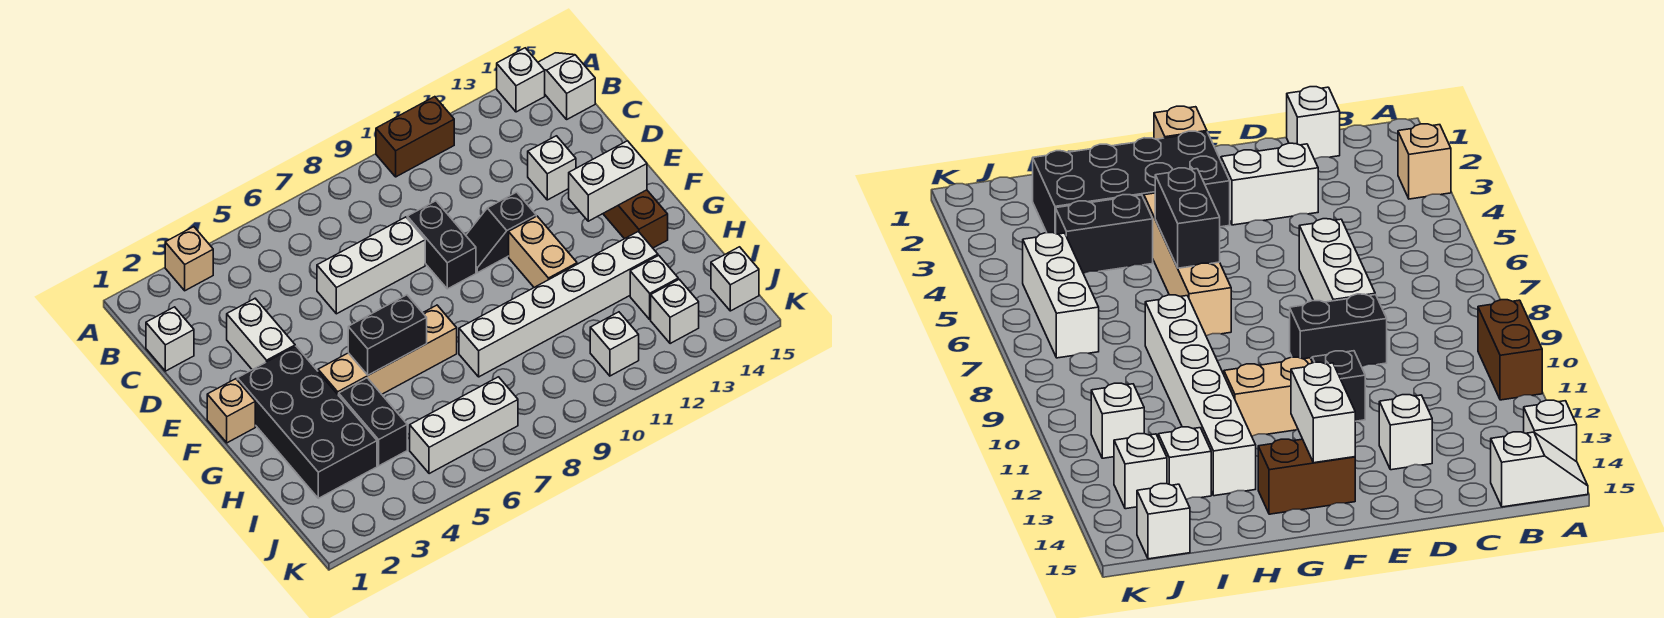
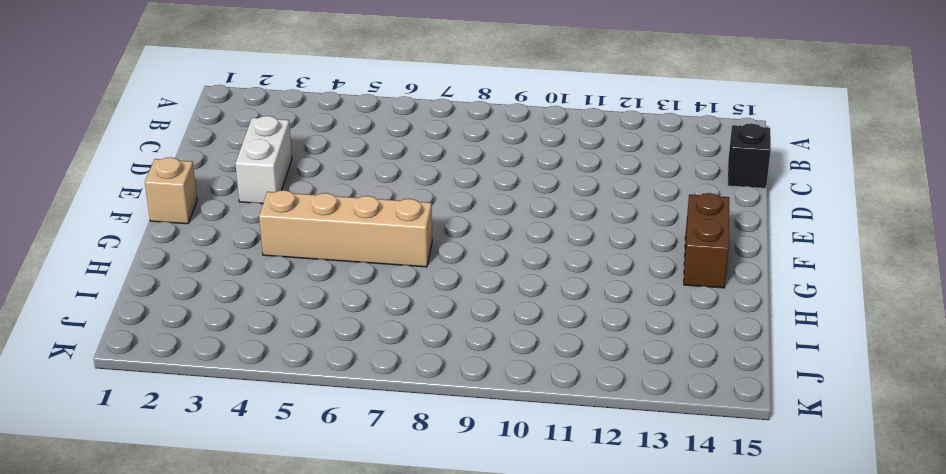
black brick C15 level 1 -> none
none -> tan brick A3 level 1
none -> brown brick A10:A11 level 1
none -> white brick A14 level 1

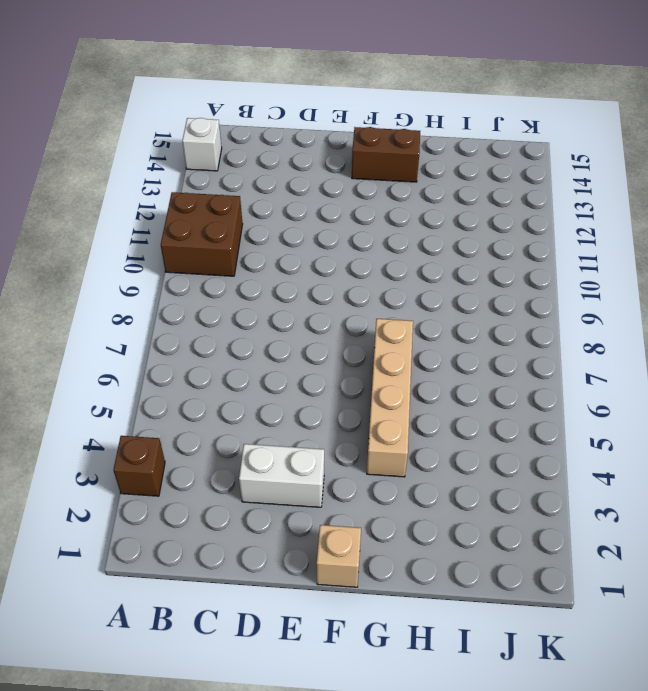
brown brick A3 level 1 -> tan brick A3 level 1
brown brick A10:B11 level 1 -> brown brick A10:A11 level 1
none -> white slope A15:B15 level 1 top B
none -> white brick C1 level 1
none -> white brick D6:D8 level 1

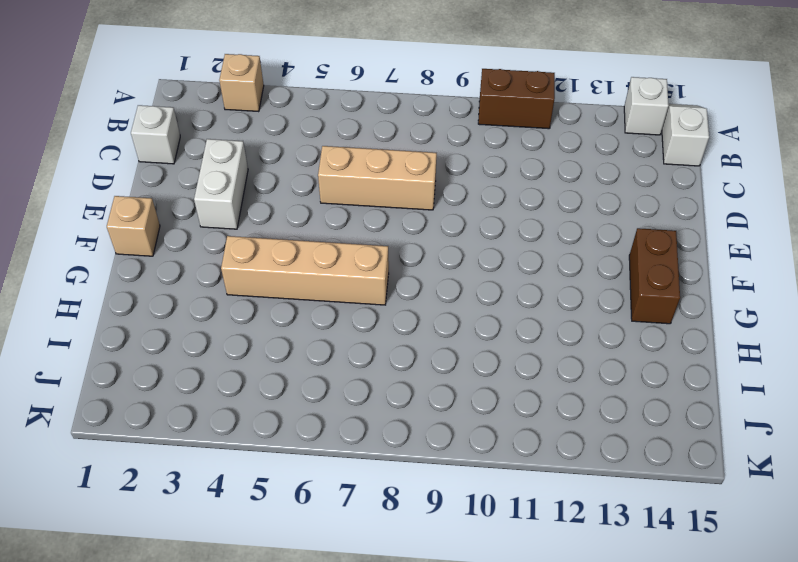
tan brick D6:D8 level 1 -> white brick D6:D8 level 1
none -> black brick D9:E9 level 1
none -> white brick D13 level 1
none -> black slope E10:E11 level 1 top 11

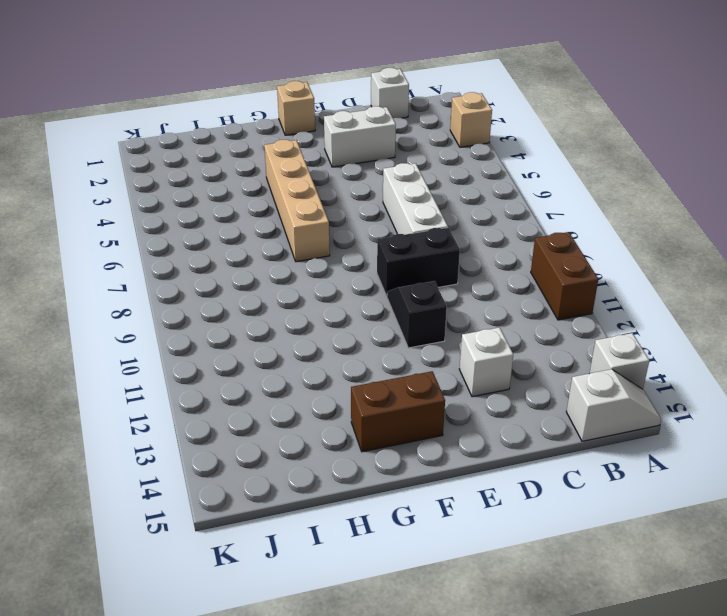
none -> black brick F2:I3 level 1
none -> tan brick F11:G11 level 1
none -> black brick H4:I4 level 1

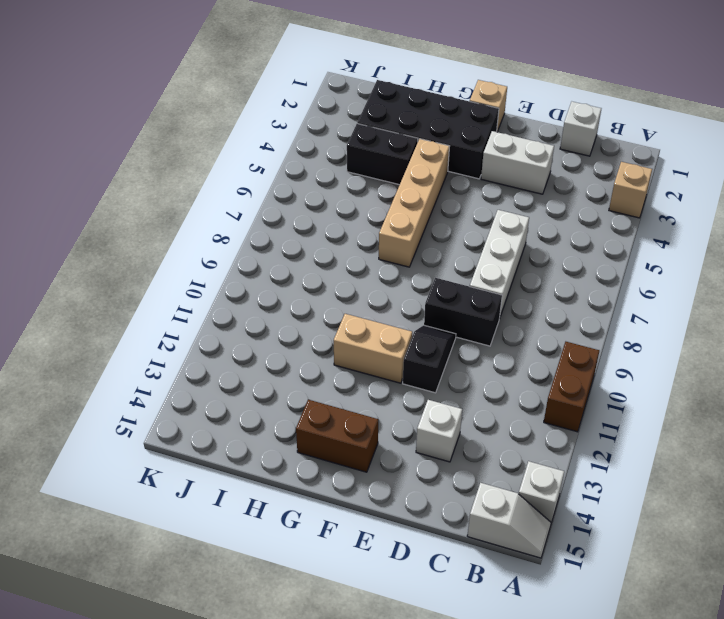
none -> white brick H8:H13 level 1
none -> white brick I13 level 1
none -> white brick J5:J7 level 1

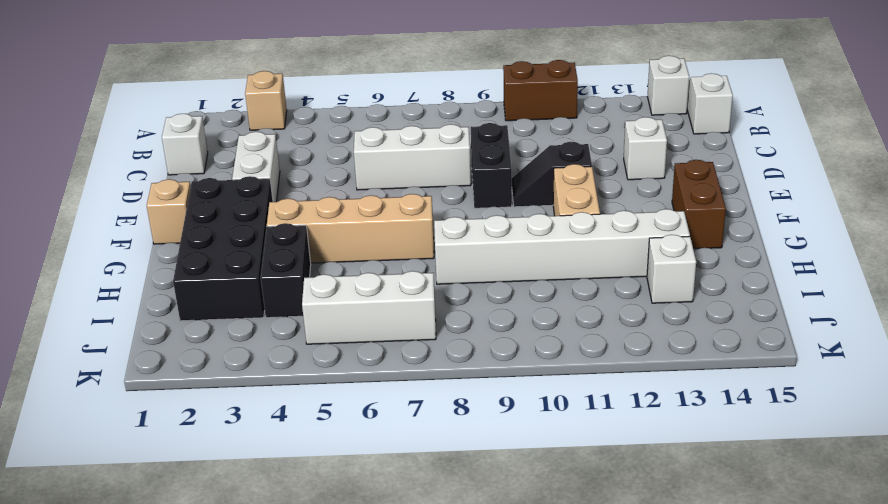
none -> white brick J11 level 1
none -> white brick J13 level 1
none -> white brick J15 level 1

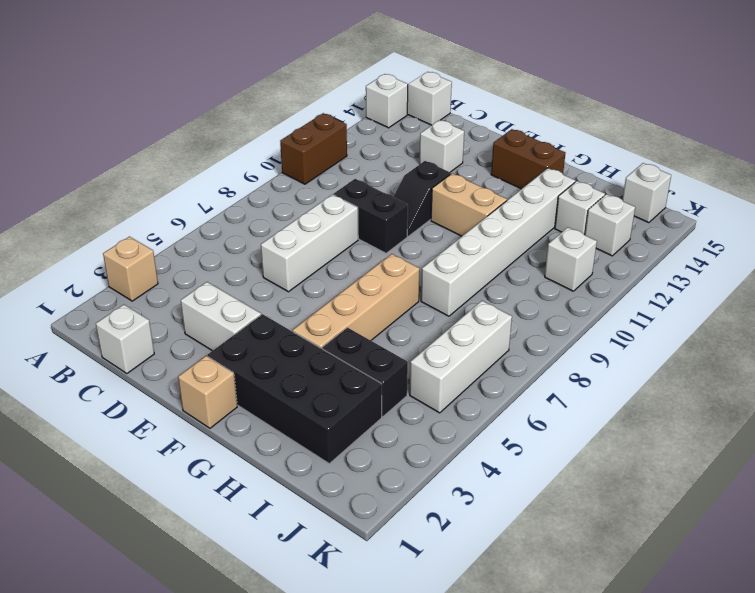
none -> white brick F13:F14 level 2
none -> black brick G5:G6 level 2

